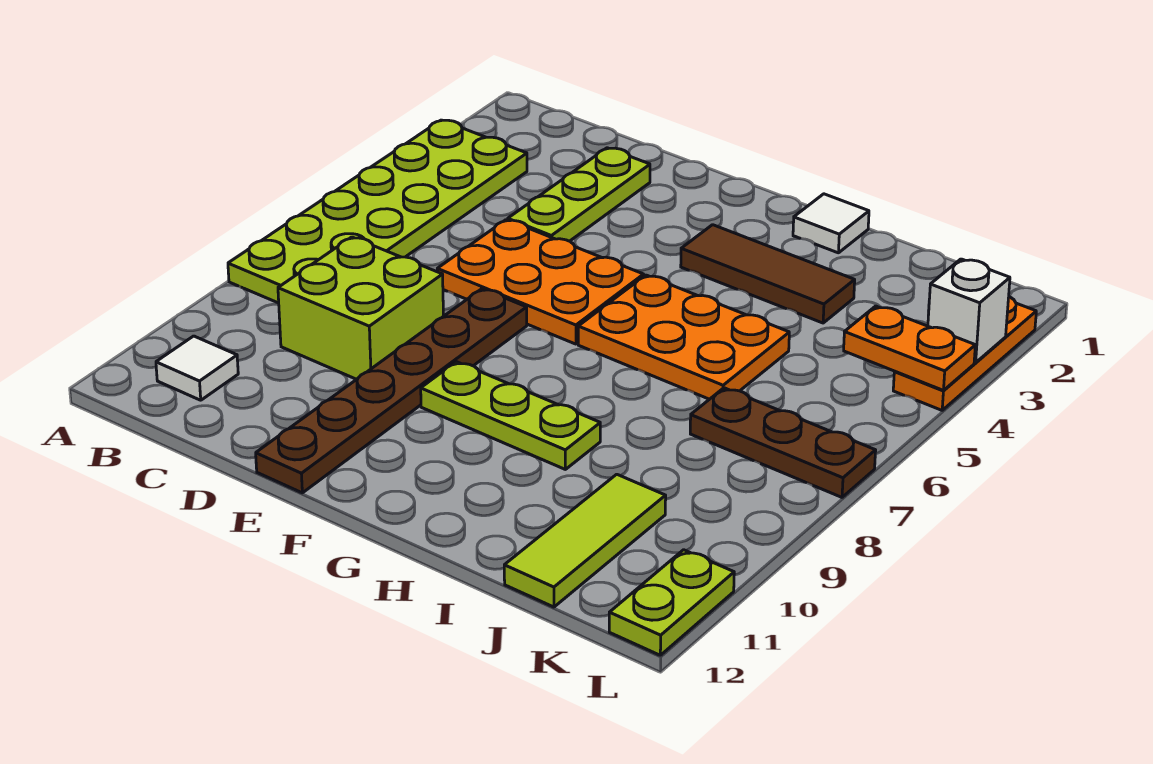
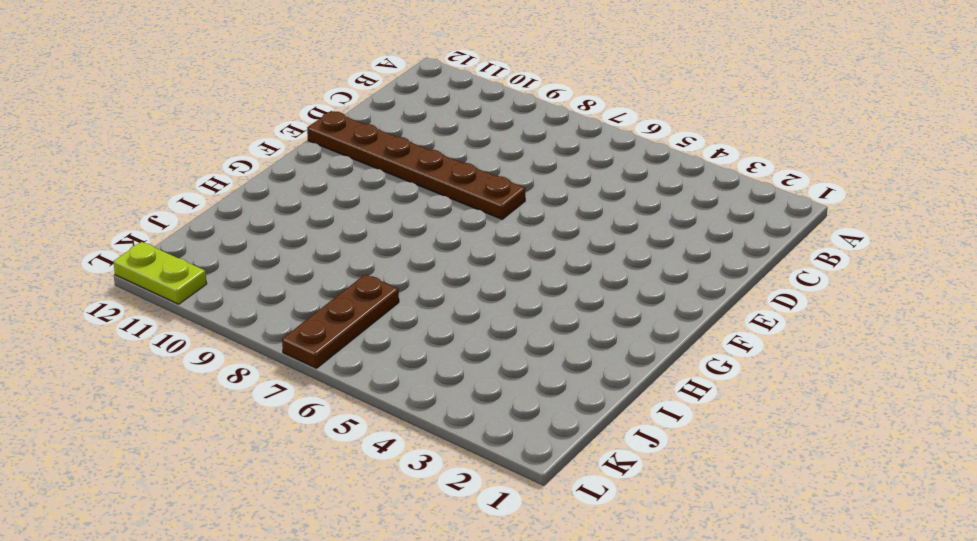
none -> lime plate A3:B8 level 1
none -> white tile B11 level 1
none -> lime brick C8:D9 level 1

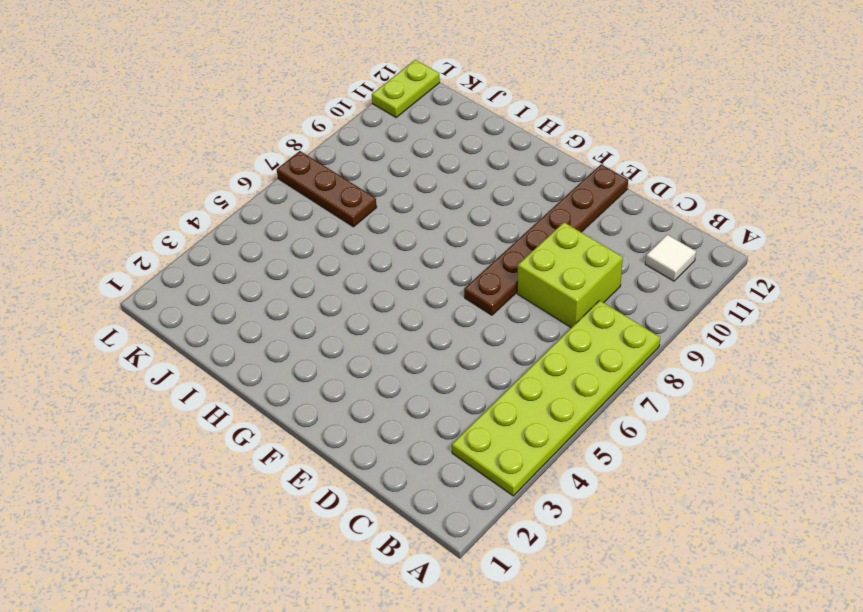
none -> lime plate D2:D4 level 1
none -> orange plate D5:F6 level 1
none -> lime plate F9:H9 level 1

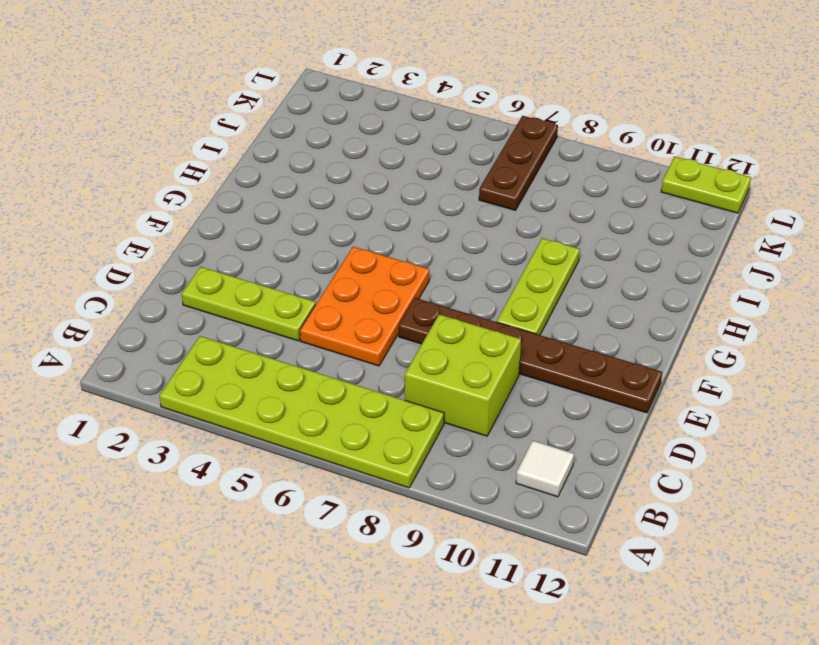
none -> brown tile G3:I3 level 1
none -> orange plate G5:I6 level 1
none -> white tile H1 level 1

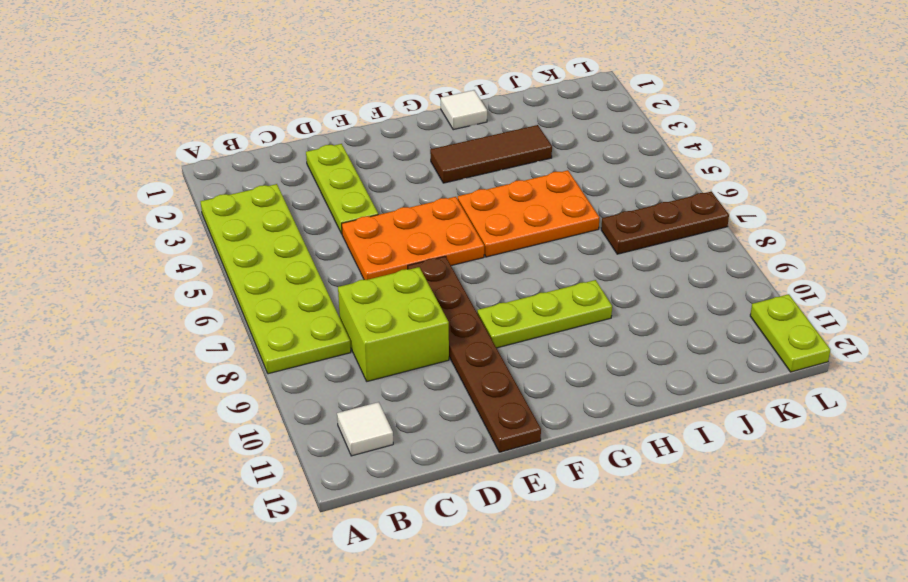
none -> lime tile J10:J12 level 1
none -> orange plate L2:L4 level 1
none -> orange plate K4:L4 level 2

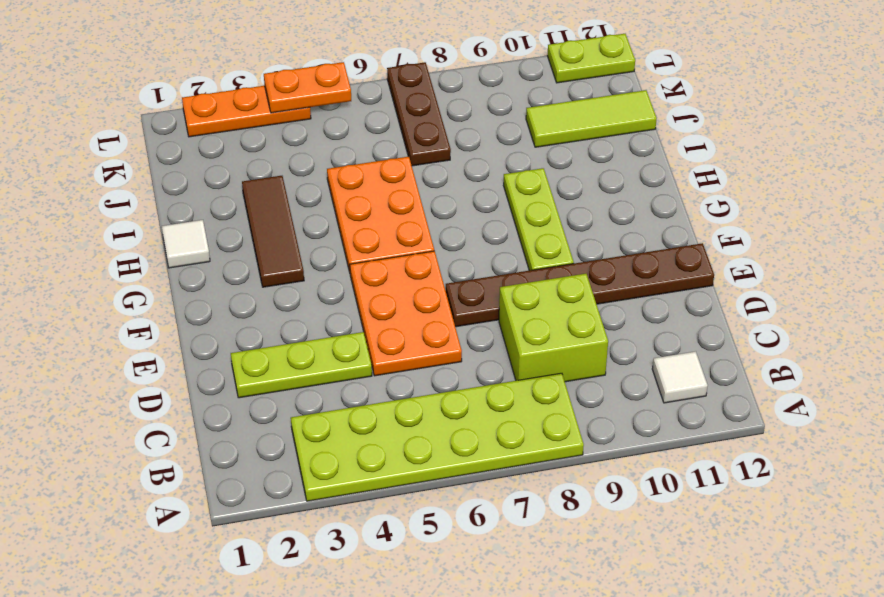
orange plate L4:L5 level 2 -> orange plate K4:L4 level 2
none -> white brick L3 level 2

